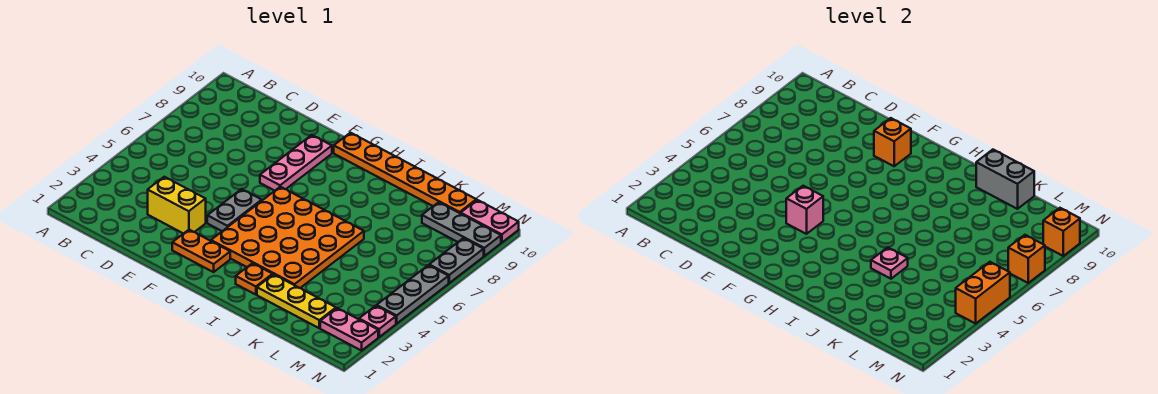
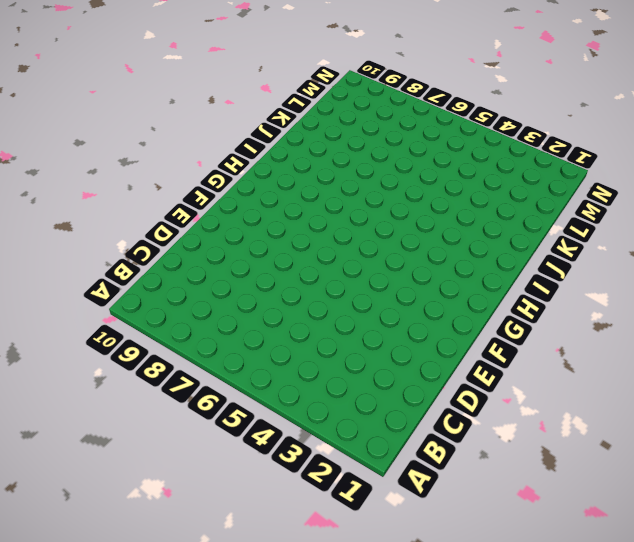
none -> yellow brick D3:E3 level 1
none -> orange plate F2:G2 level 1
none -> grey plate F4:F5 level 1

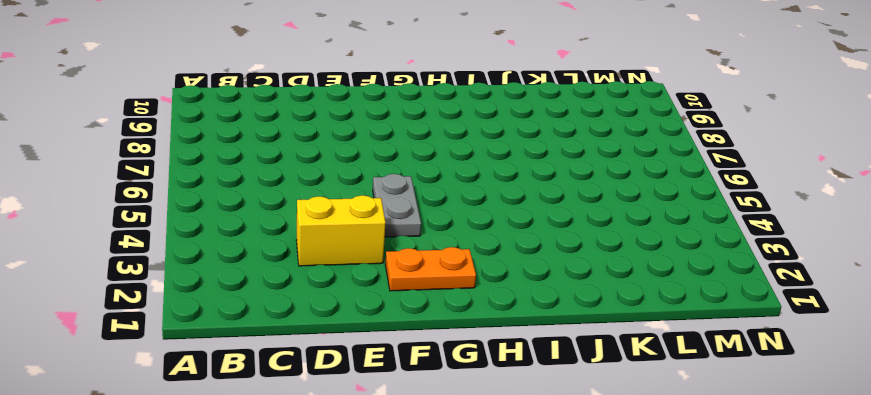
none -> pink plate F7:F9 level 1
none -> orange plate G3:J6 level 1
none -> orange plate G10:L10 level 1

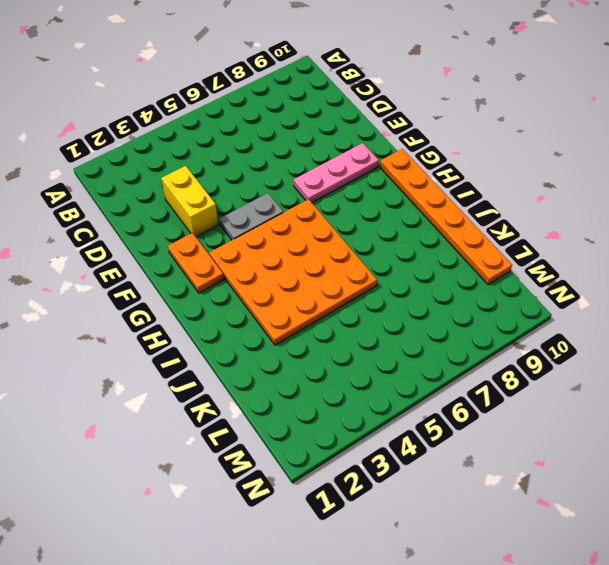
none -> orange plate I2 level 1
none -> yellow plate J2:L2 level 1
none -> grey plate L9:N9 level 1

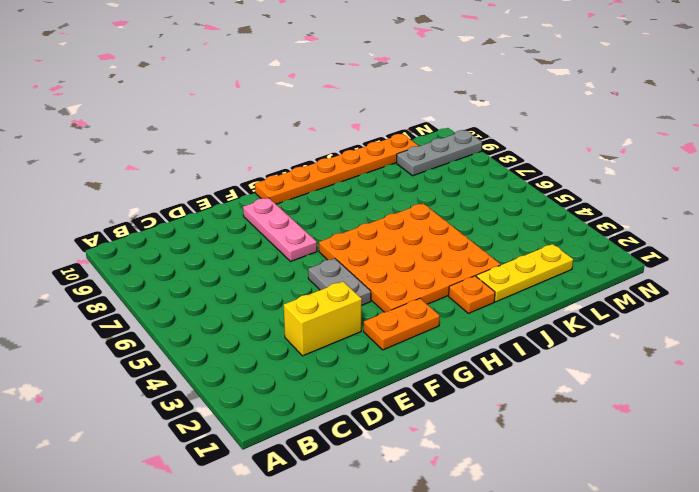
none -> pink plate M2:N2 level 1
none -> pink plate M10:N10 level 1
none -> pink plate N3 level 1

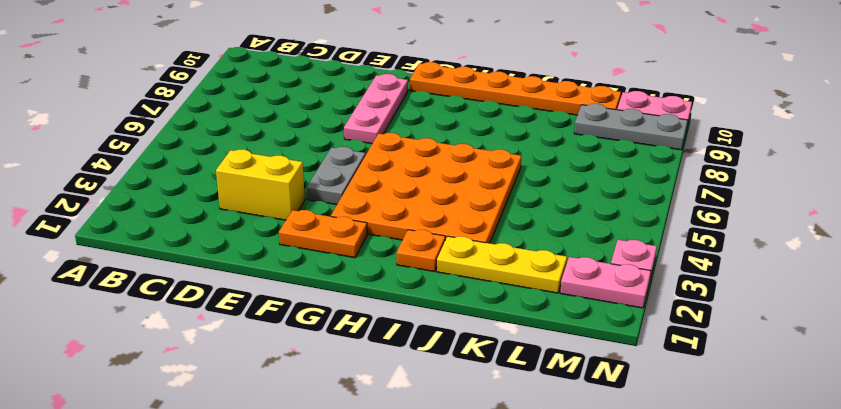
none -> grey plate N4:N6 level 1
none -> grey plate N7:N8 level 1
none -> pink brick F4 level 2

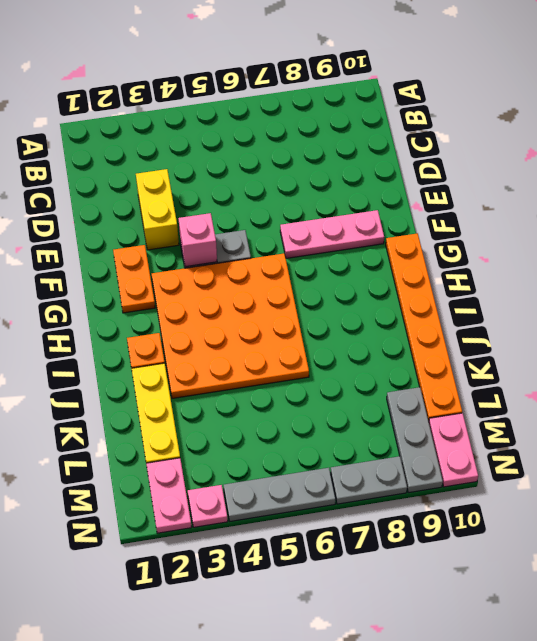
none -> orange brick F9 level 2
none -> pink plate J4 level 2
none -> grey brick J10:K10 level 2

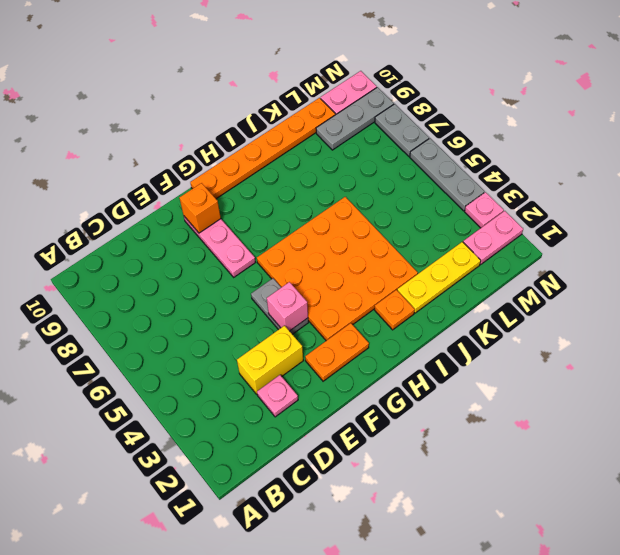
pink plate D2 level 1 -> pink plate J4 level 2
none -> grey brick J10:K10 level 2
none -> orange brick N4:N5 level 2
none -> orange brick N7 level 2

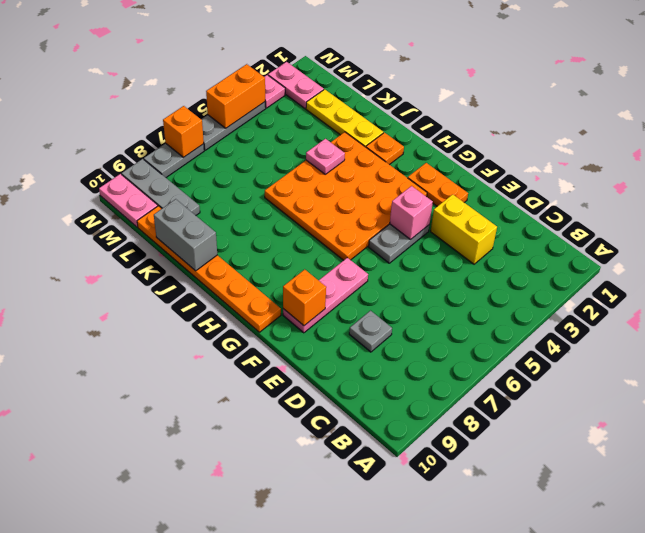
grey plate D8 level 1 -> none
none -> orange brick N9 level 2

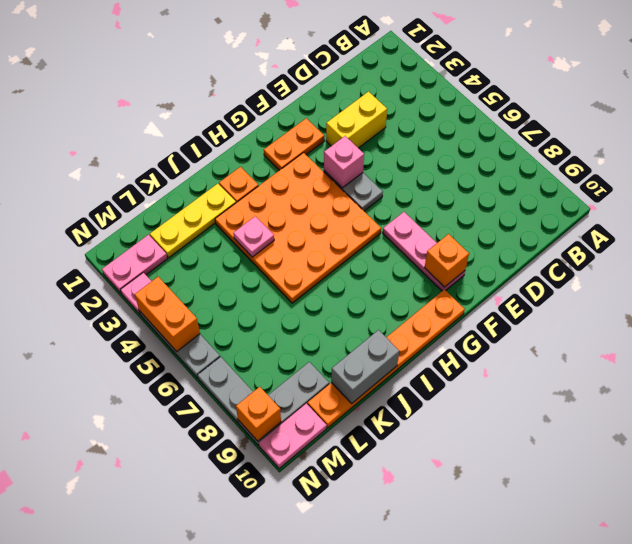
none -> orange brick N7 level 2

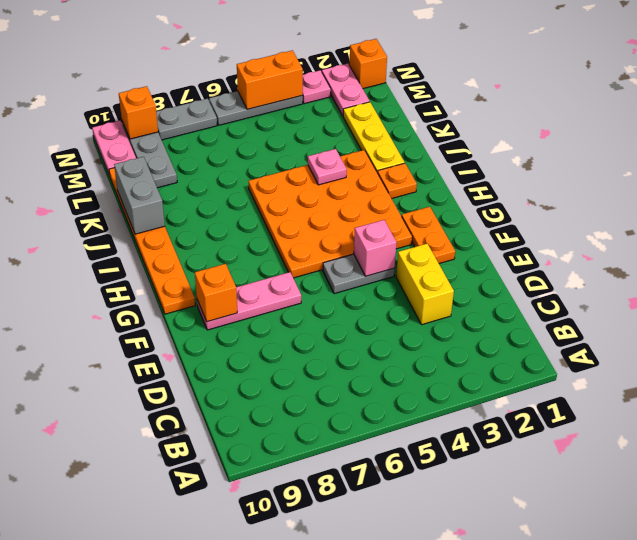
orange brick N1 level 1 -> orange brick N7 level 2

